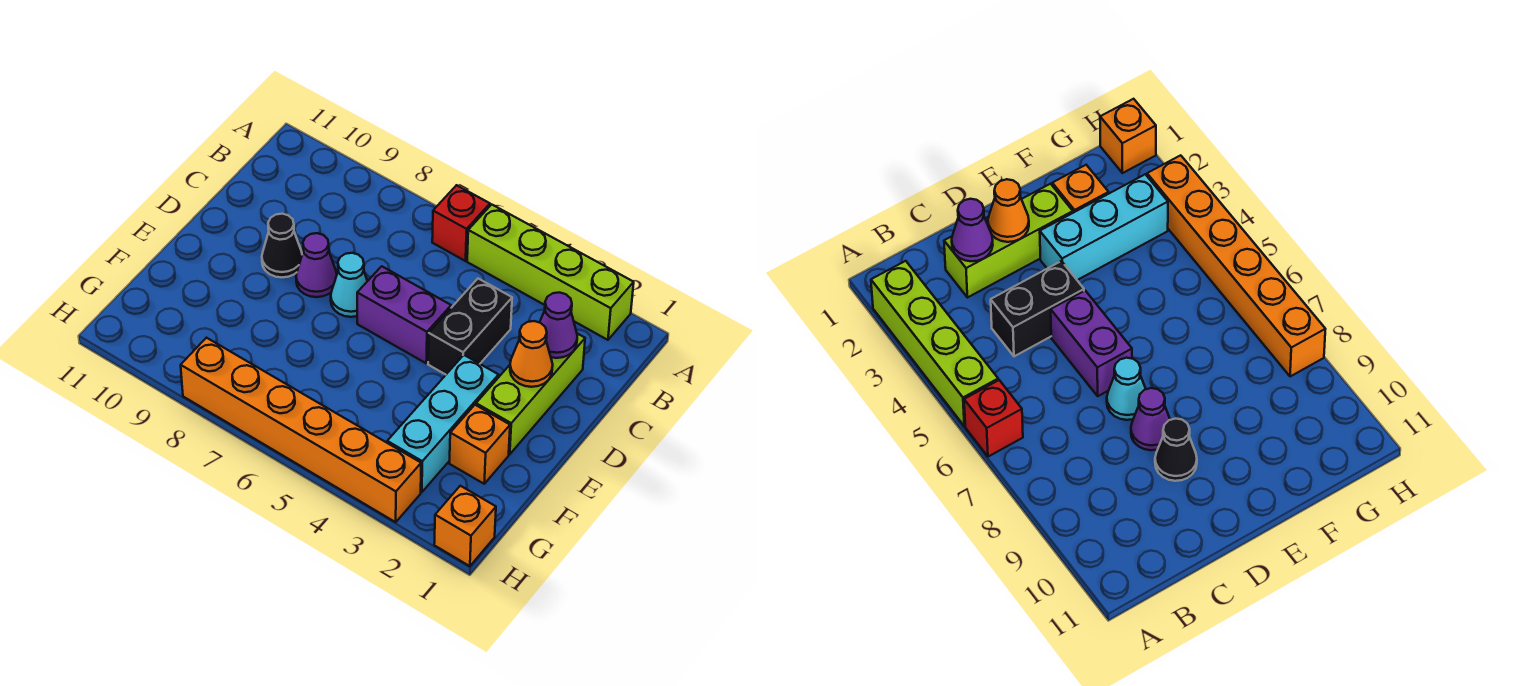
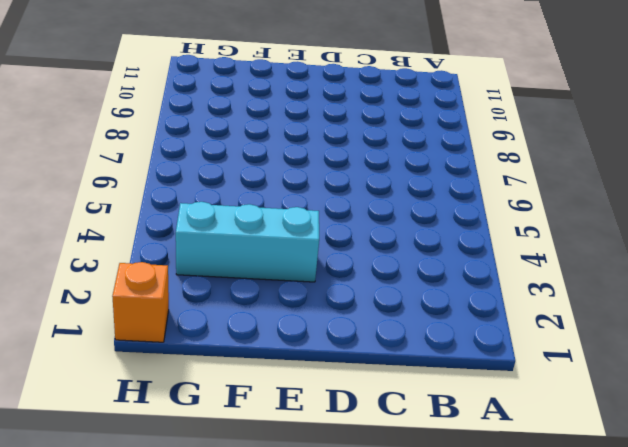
none -> lime brick A2:A5 level 1
none -> red brick A6 level 1
none -> lime brick C2:E2 level 1

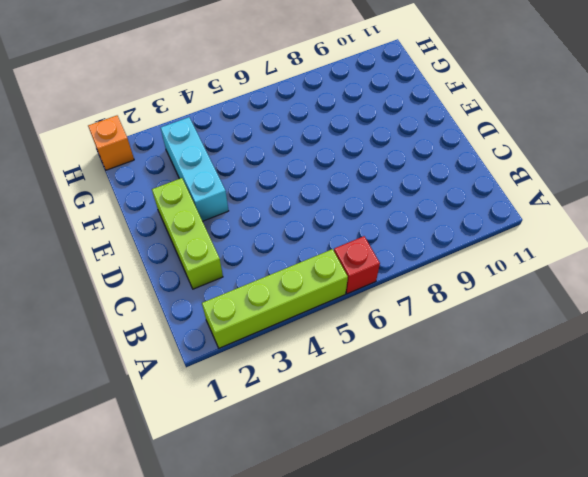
none -> black brick C4:D4 level 1
none -> purple brick D5:D6 level 1
none -> cyan cone D7 level 1

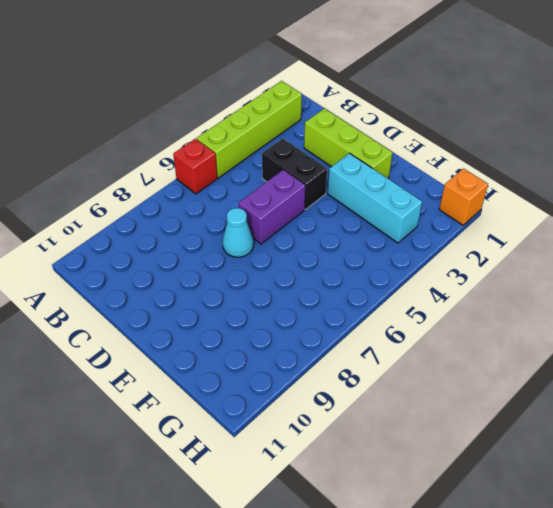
none -> purple cone D8 level 1
none -> black cone D9 level 1
none -> orange brick F2 level 1

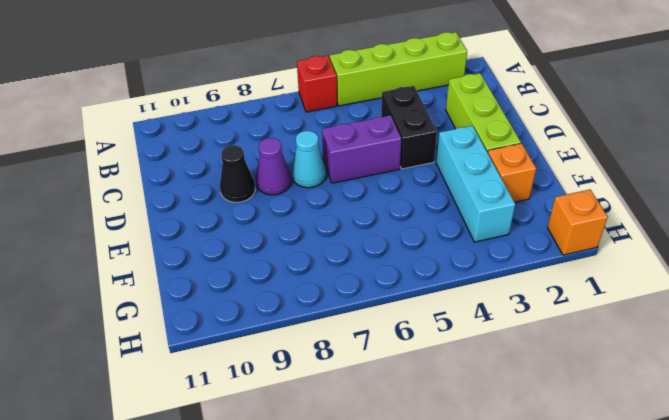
none -> orange brick H3:H8 level 1
none -> purple cone C2 level 2
none -> orange cone D2 level 2

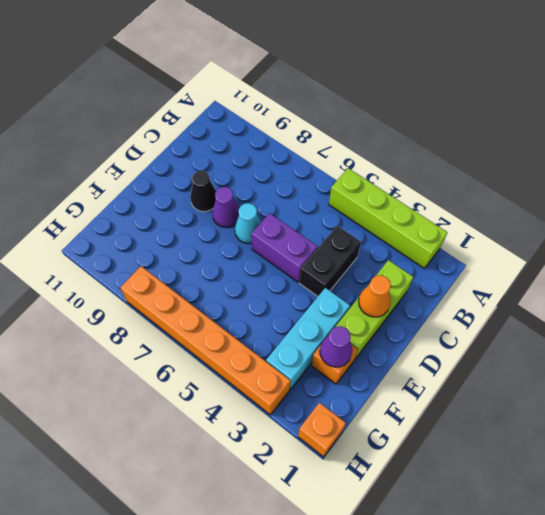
purple cone F2 level 2 -> purple cone C2 level 2
none -> red brick A6 level 1

